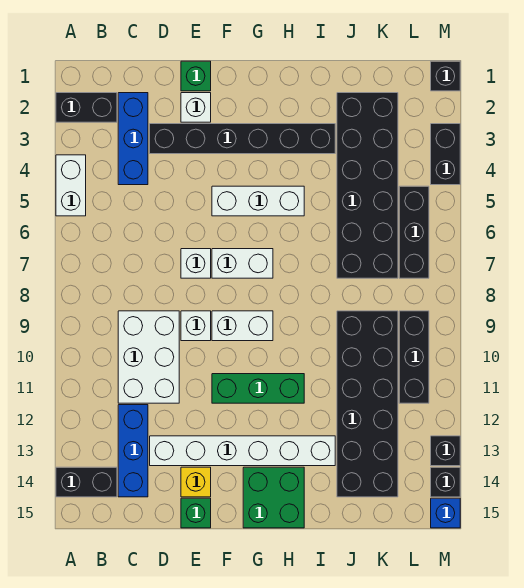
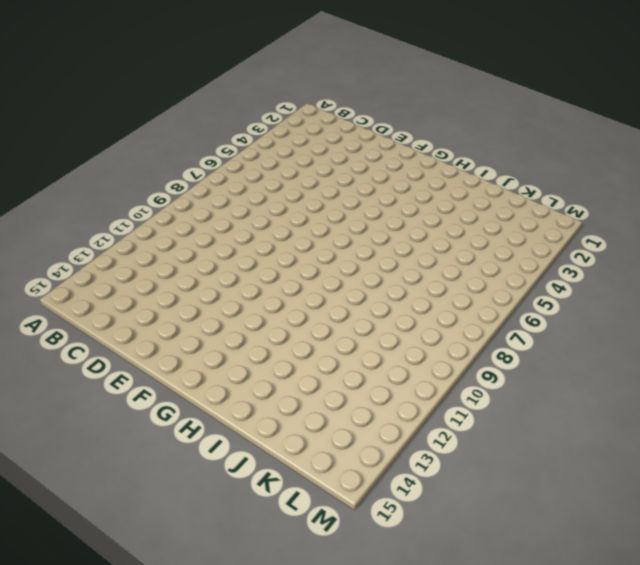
none -> black brick A2:B2 level 1
none -> white brick A4:A5 level 1
none -> black brick A14:B14 level 1

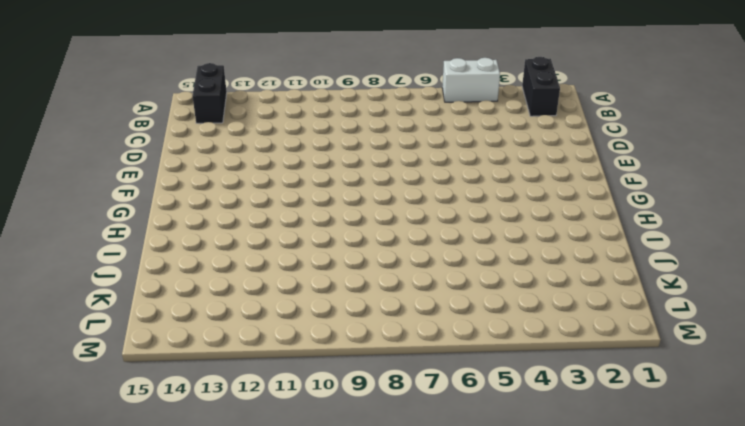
none -> blue brick C2:C4 level 1
none -> white brick C9:D11 level 1
none -> blue brick C12:C14 level 1

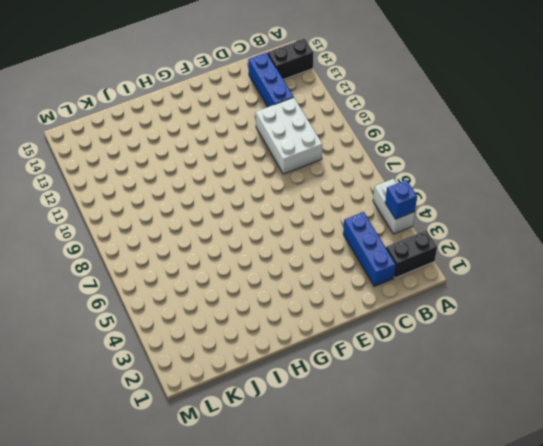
blue brick A4 level 2 -> blue brick M15 level 1
none -> black brick D3:I3 level 1
none -> white brick D13:I13 level 1
none -> green brick E1 level 1

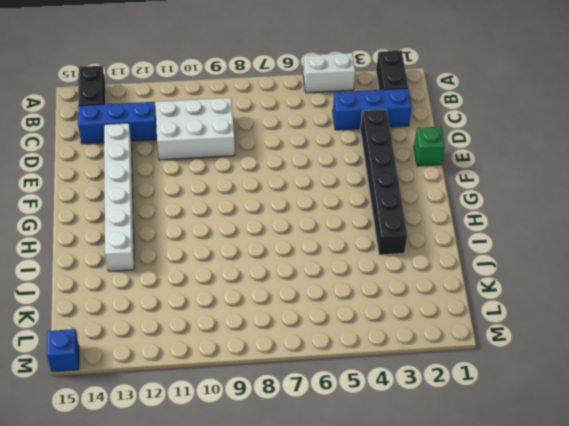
none -> white brick E2 level 1
none -> white brick E7 level 1
none -> white brick E9 level 1

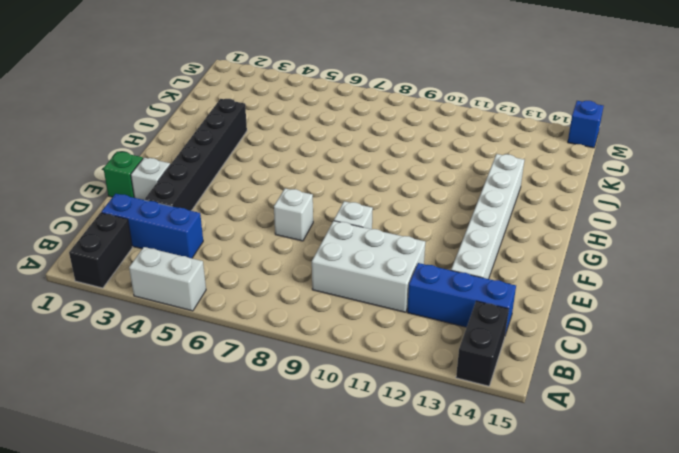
none -> yellow brick E14 level 1
none -> green brick E15 level 1
none -> white brick F5:H5 level 1

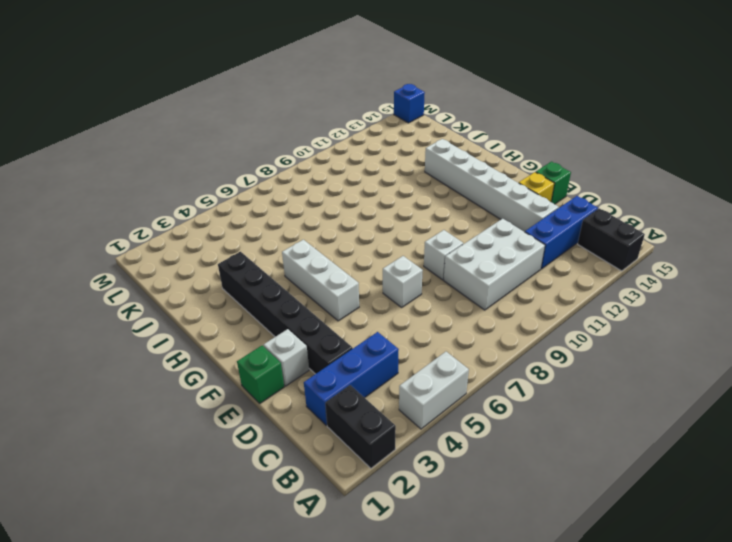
none -> white brick F7:G7 level 1
none -> white brick F9:G9 level 1
none -> green brick F11:H11 level 1

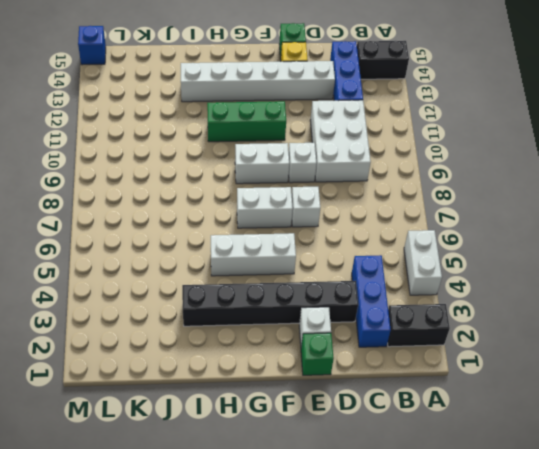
none -> green brick G14:H15 level 1
none -> black brick J2:K7 level 1
none -> black brick J9:K14 level 1

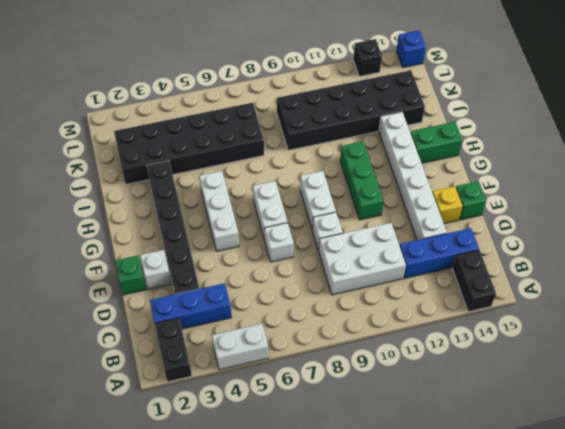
green brick H14:H15 level 1 -> green brick G14:H15 level 1
none -> black brick L5:L7 level 1
none -> black brick L9:L11 level 1
none -> black brick M1 level 1

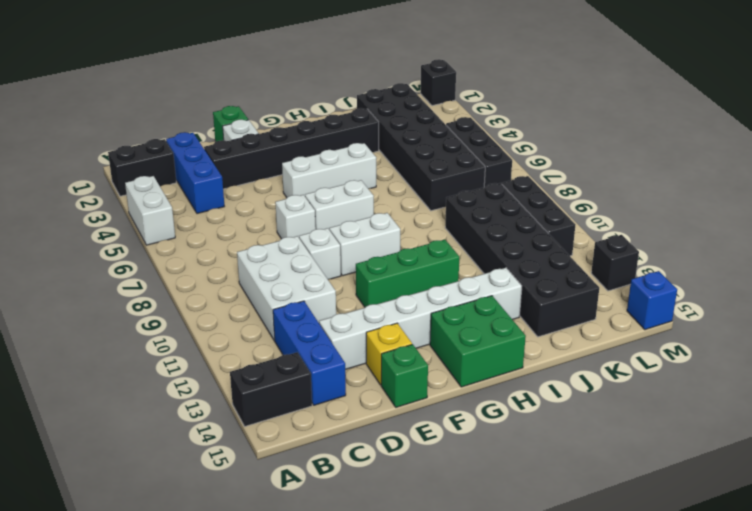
none -> black brick M3:M4 level 1
none -> black brick M14 level 1

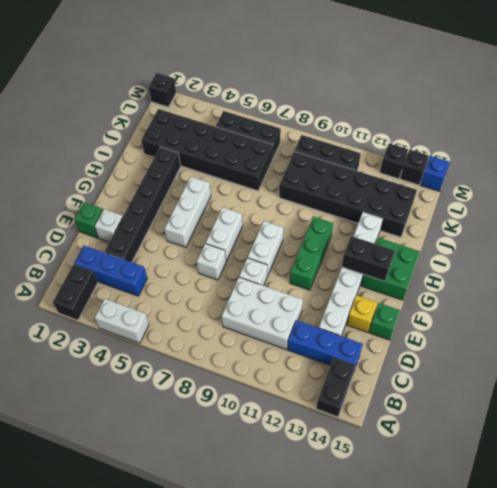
black brick G13:G14 level 2 -> black brick M3:M4 level 1

